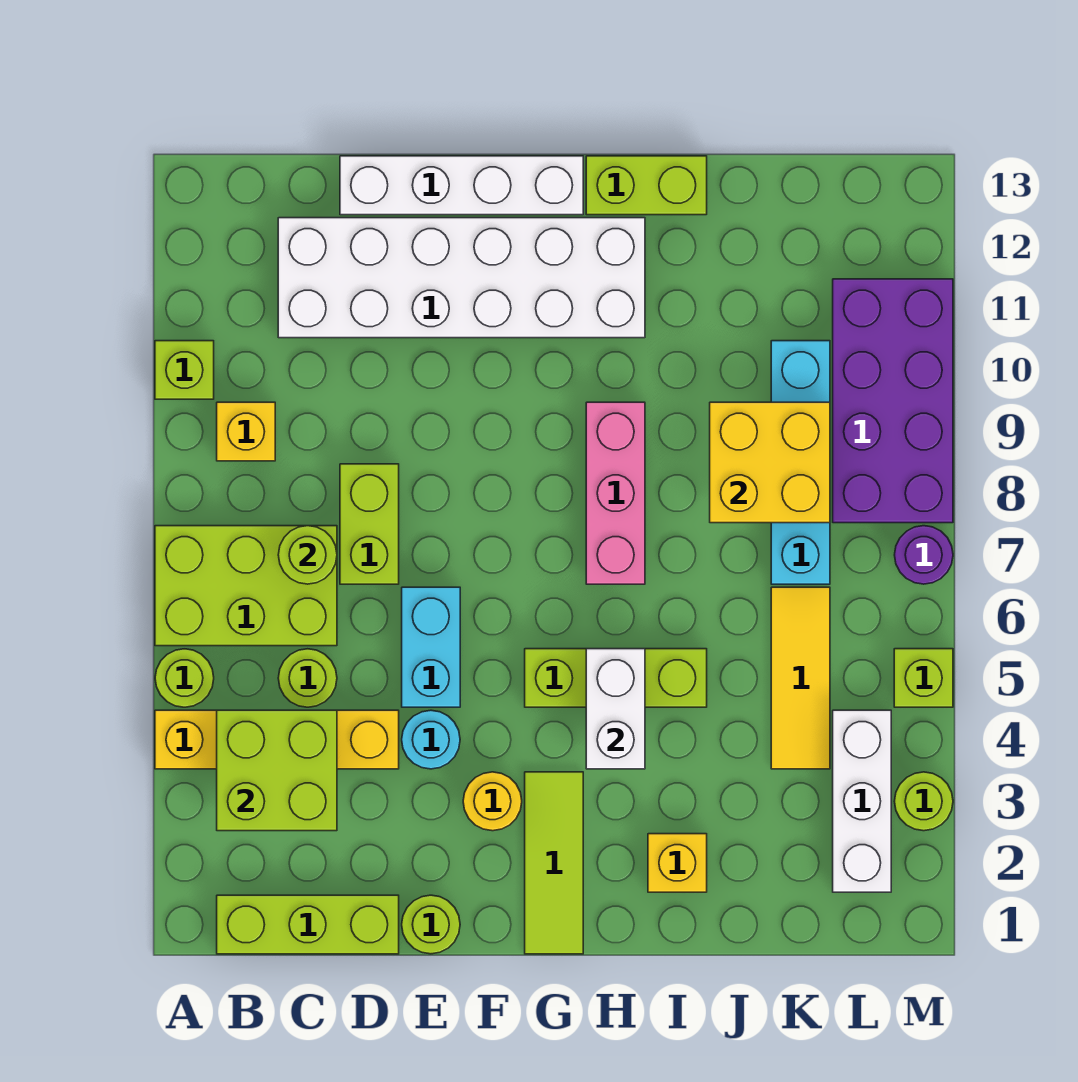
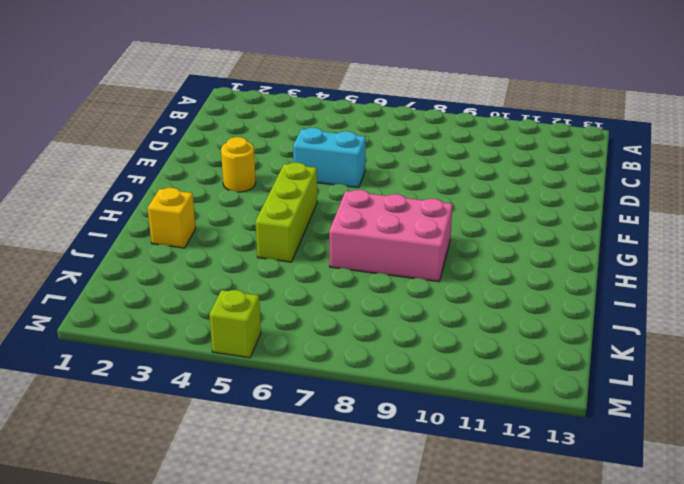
pink brick H7:I9 level 1 -> pink brick H7:H9 level 1
none -> yellow brick A4:D4 level 1
none -> lime round brick A5 level 1
none -> lime brick A6:C7 level 1
none -> lime brick A10 level 1

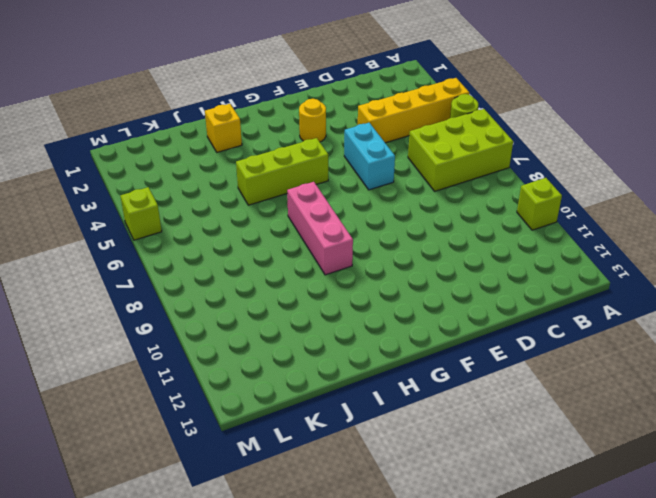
none -> lime brick B1:D1 level 1
none -> yellow brick B9 level 1
none -> lime round brick C5 level 1
none -> white brick C11:H12 level 1

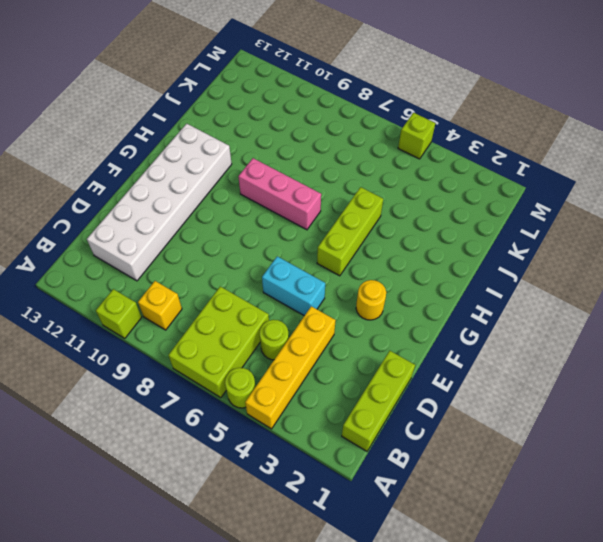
none -> lime brick D7:D8 level 1
none -> white brick D13:G13 level 1
none -> lime round brick E1 level 1
none -> cyan round brick E4 level 1

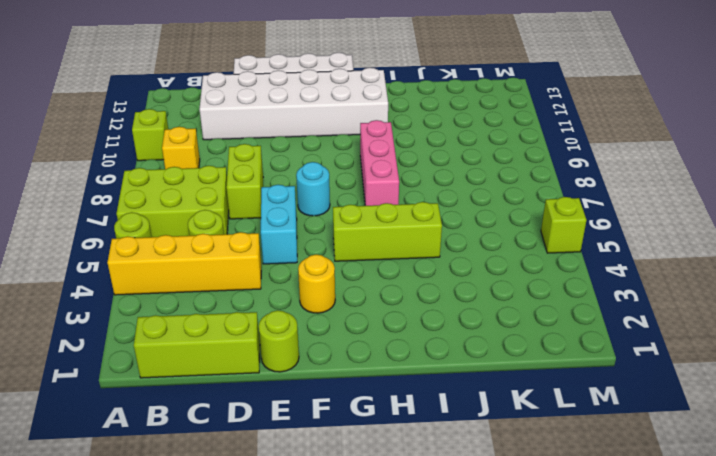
cyan round brick F7 level 1 -> cyan round brick E4 level 1
none -> lime tile G1:G3 level 1
none -> lime brick H13:I13 level 1
none -> yellow brick I2 level 1
none -> yellow tile K4:K6 level 1

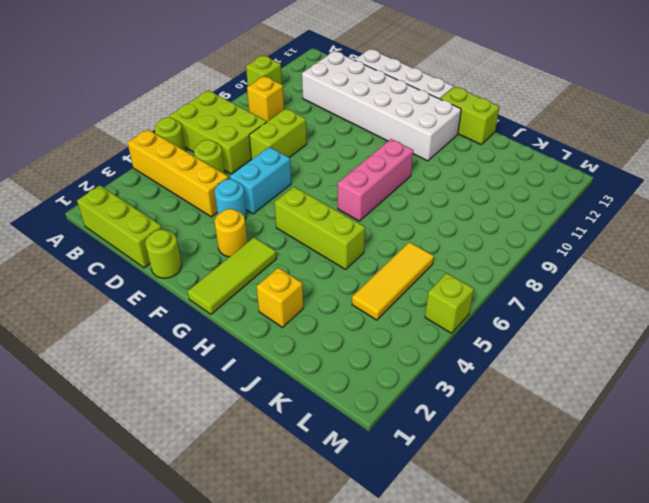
none -> cyan brick K7:K10 level 1
none -> white brick L2:L4 level 1
none -> purple brick L8:M11 level 1
none -> lime round brick M3 level 1

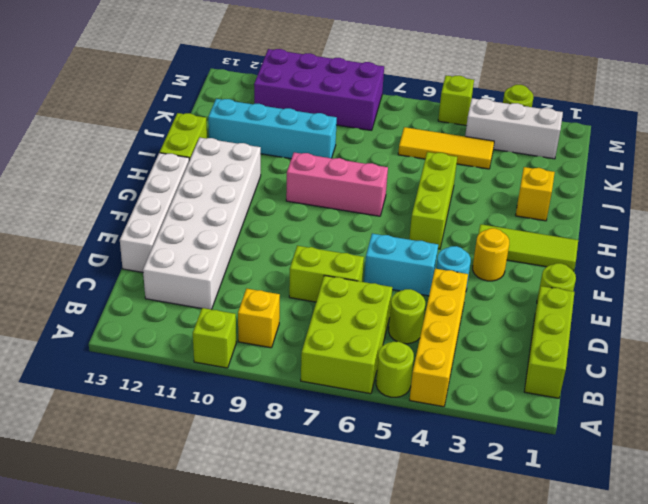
cyan brick J9:J12 level 1 -> cyan brick K7:K10 level 1
none -> purple round brick M7 level 1
none -> lime brick B3:C4 level 2
none -> lime round brick C7 level 2
none -> white brick H4:H5 level 2

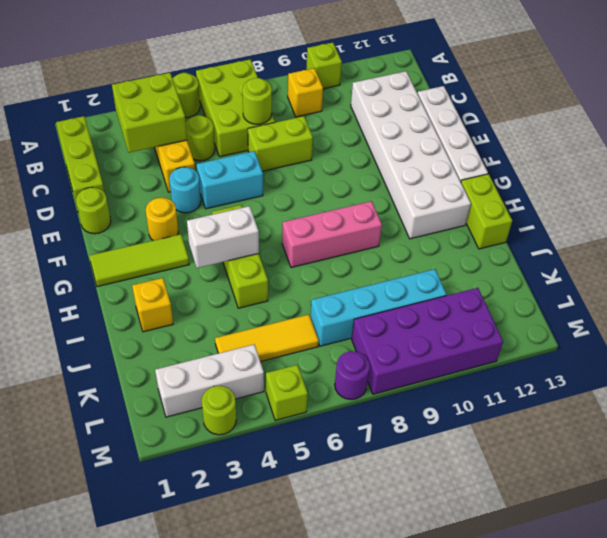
none -> yellow brick J8:K9 level 2

